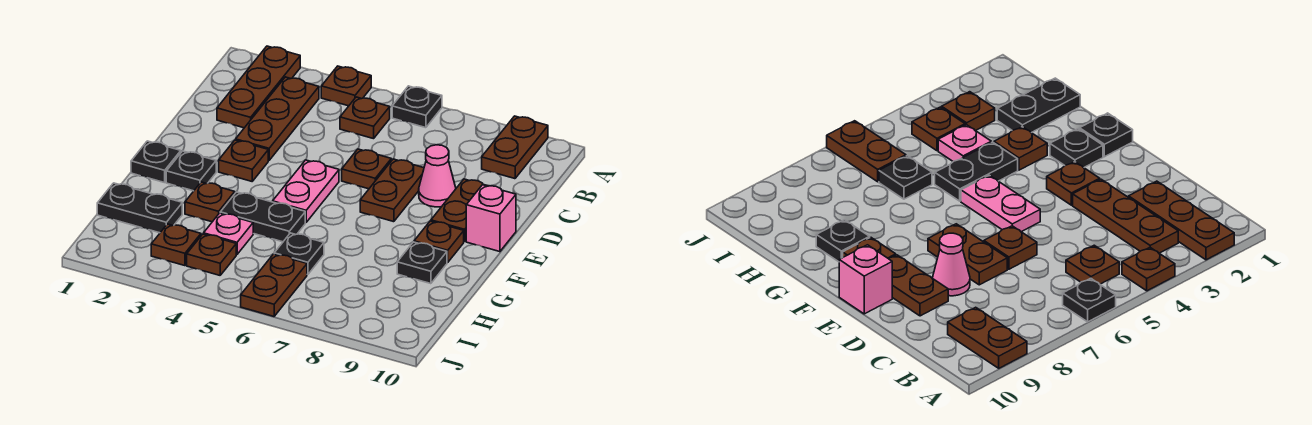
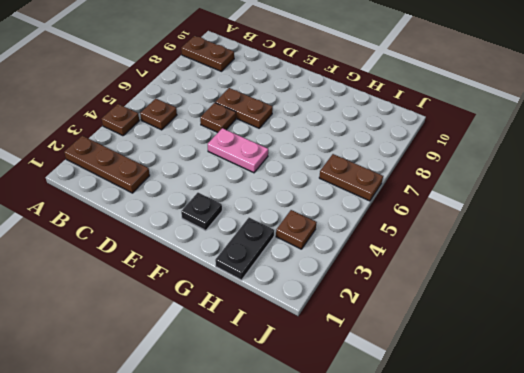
none -> black plate A6 level 1
none -> brown plate B3:D3 level 1
none -> pink cone D8 level 1

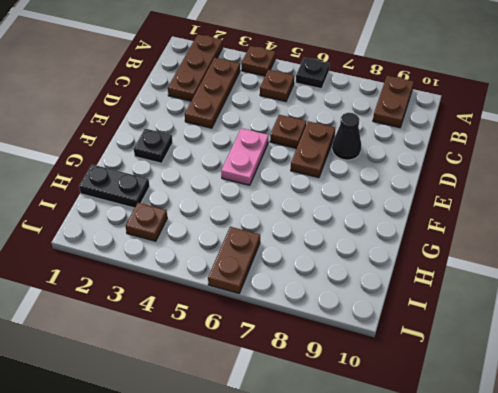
black cone D8 level 1 -> pink cone D8 level 1
none -> brown plate D9:E9 level 1
none -> brown plate E3 level 1
none -> pink brick E10 level 1

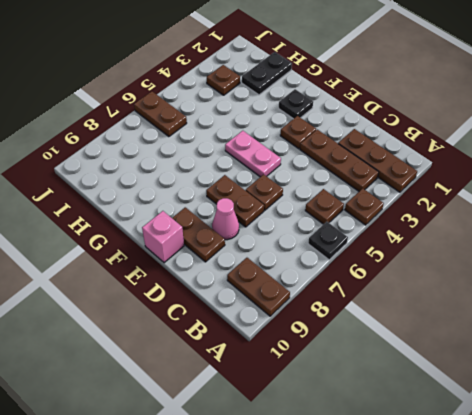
none -> black plate F1 level 1
none -> brown plate F9 level 1
none -> brown plate G3 level 1

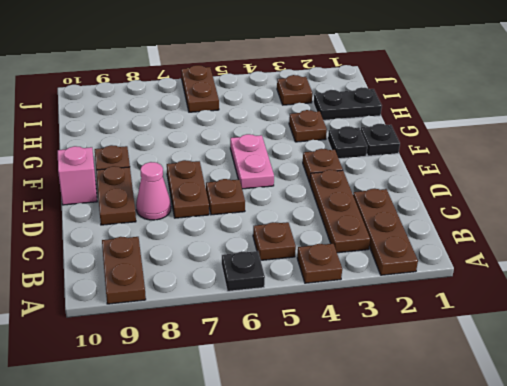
none -> black plate G4:G5 level 1
none -> black plate G9 level 1
none -> pink plate H4 level 1

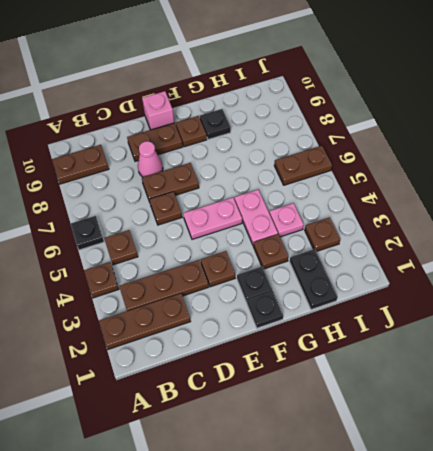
pink plate G4:G5 level 1 -> black plate G4:G5 level 1
none -> black plate H6 level 1
none -> brown plate I4 level 1

